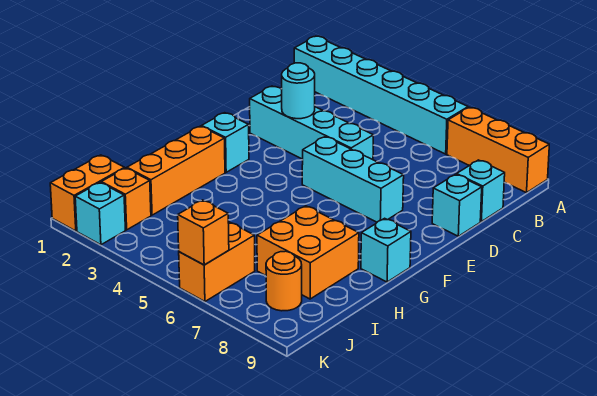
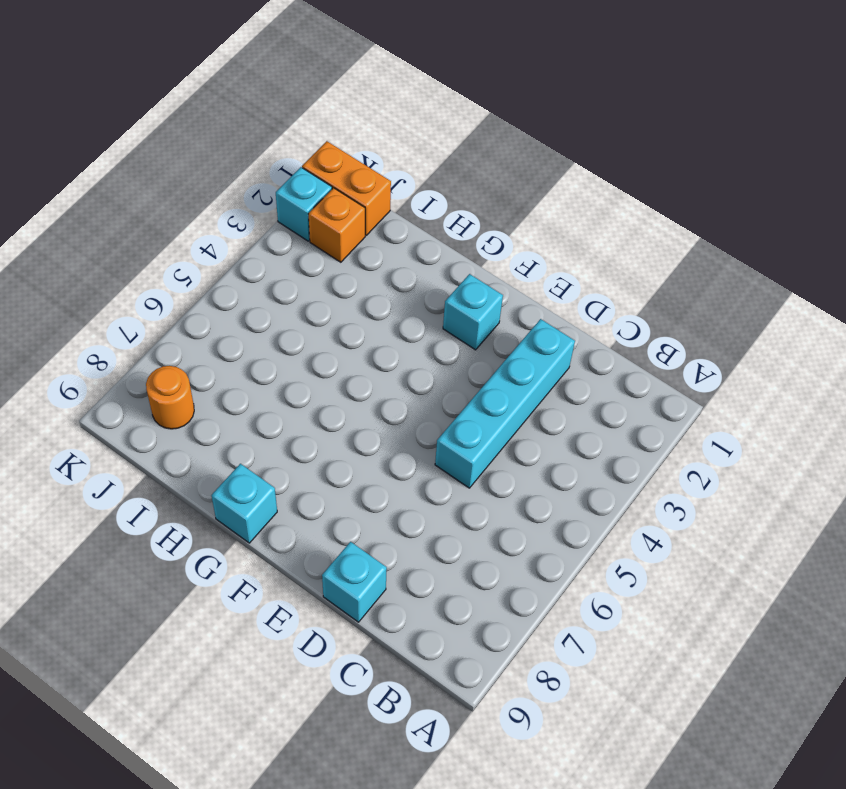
none -> cyan brick A1:A6 level 1
none -> orange brick A7:A9 level 1
none -> cyan brick C9 level 1

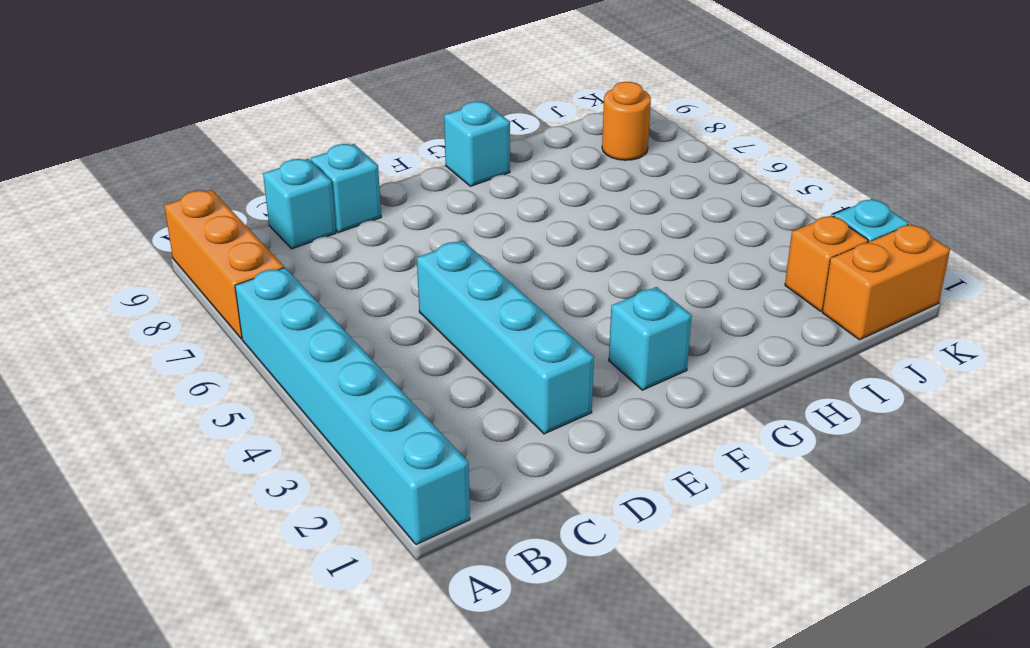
none -> cyan brick E5:E7 level 1
none -> orange brick G2:I2 level 1
none -> orange brick H7:I8 level 1

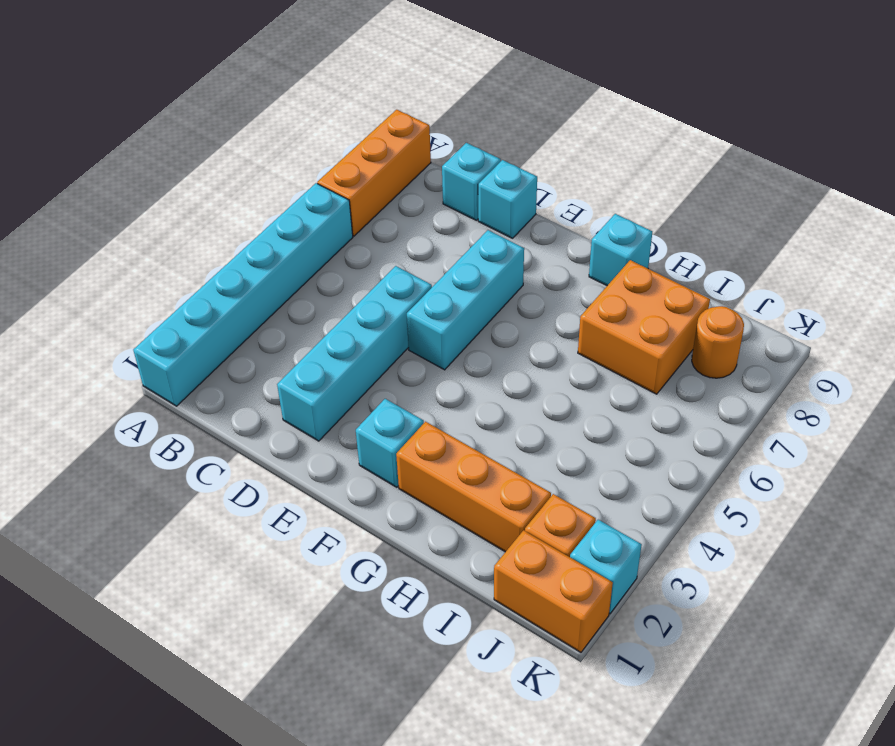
none -> orange brick J6:K6 level 1
none -> cyan round brick D3 level 2
none -> orange brick K6 level 2

